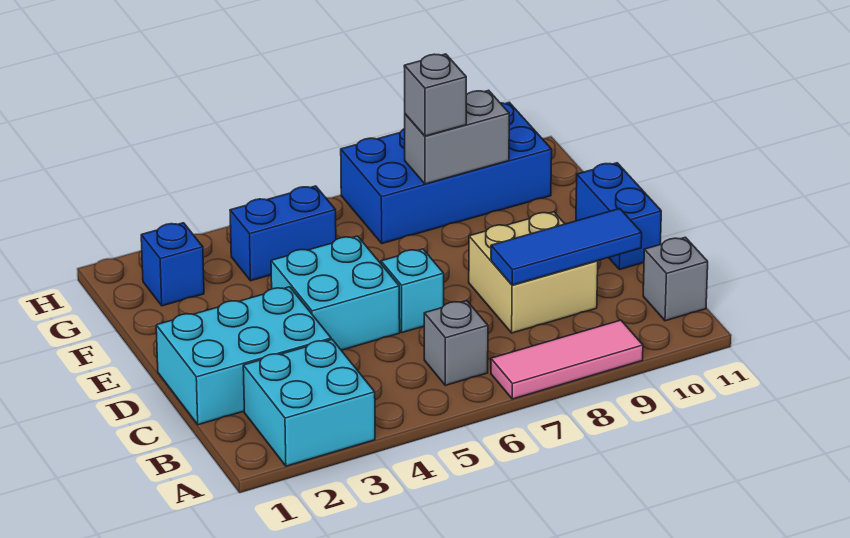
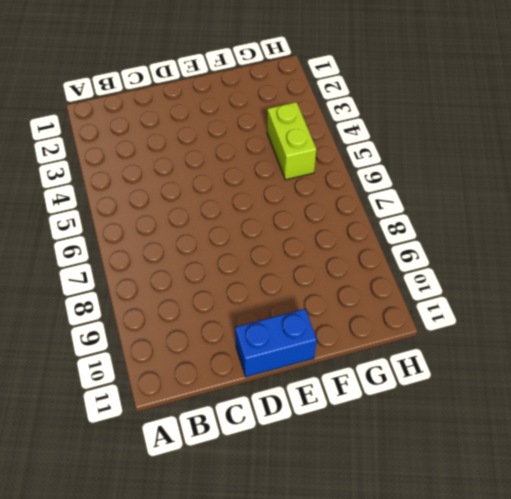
lime brick G4:G5 level 1 -> blue brick G4:G5 level 1
none -> cyan brick A2:B3 level 1
none -> pink tile A7:A9 level 1
none -> grey brick B6 level 1

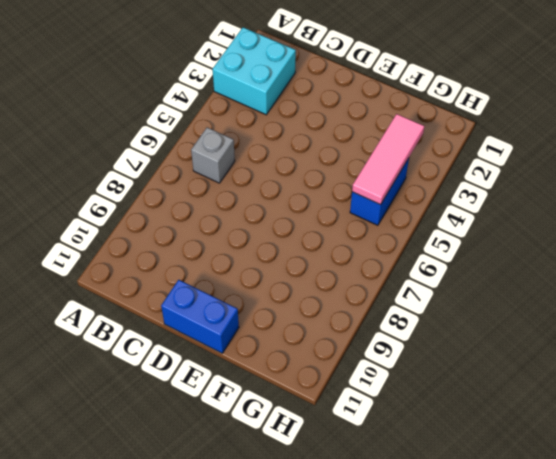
pink tile G3:G5 level 2 -> pink tile A7:A9 level 1
none -> grey brick B11 level 1
none -> cyan brick C1:D3 level 1
none -> tan brick C8:D9 level 1

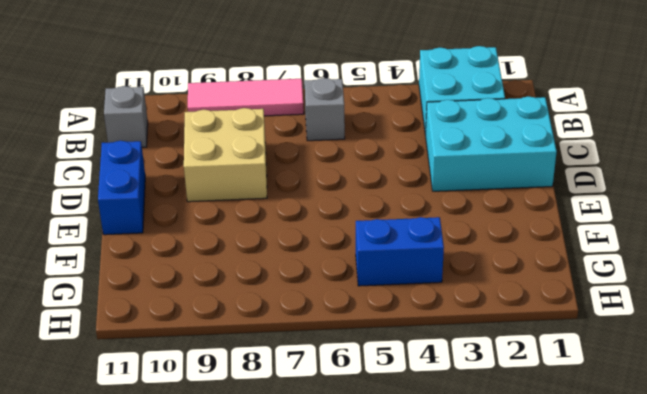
none -> cyan brick D4:E5 level 1
none -> cyan brick D6 level 1
none -> blue brick G2 level 1

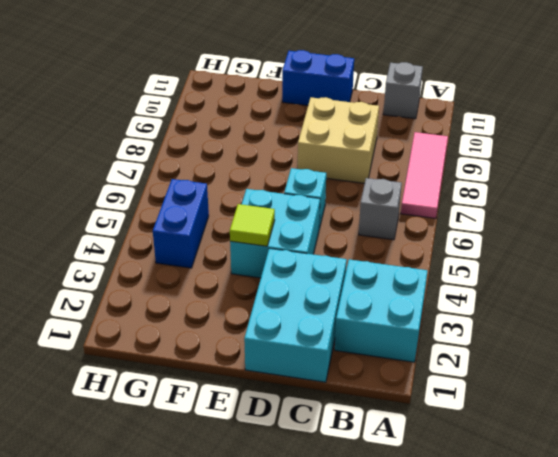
lime tile E4 level 2 -> none
none -> blue brick G2 level 1
none -> blue brick G7:H10 level 1
none -> blue tile C8:C10 level 2

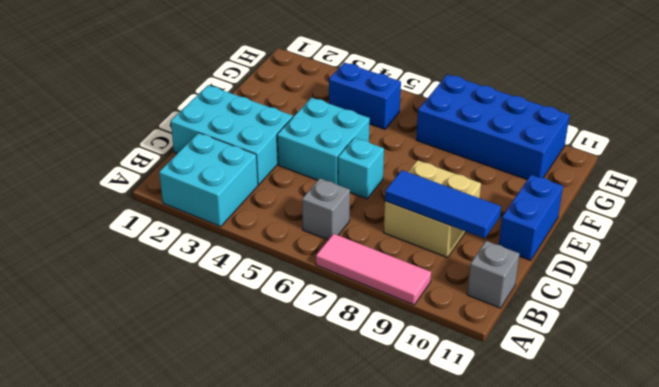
none -> blue brick G2 level 1
none -> grey brick G8:G9 level 2
none -> grey brick G8 level 3

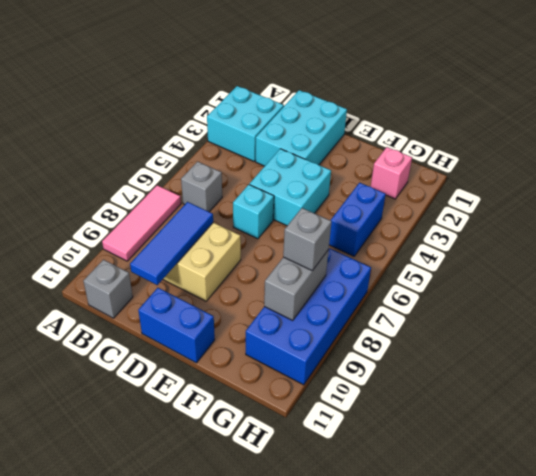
pink brick G2 level 1 -> blue brick G2 level 1

